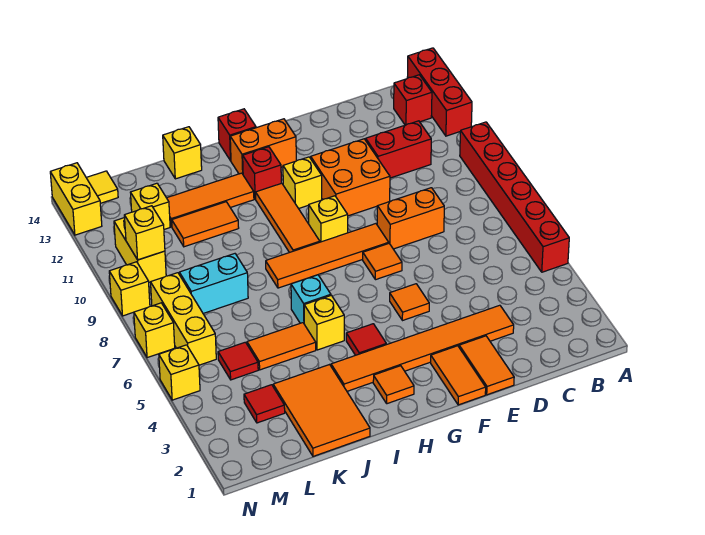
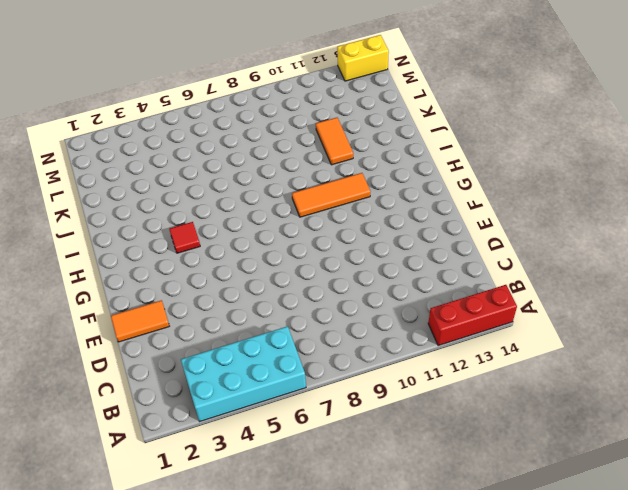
cyan brick A3:B6 level 1 -> red brick A5:A10 level 1
none -> red brick B13 level 1
none -> red brick C11:D11 level 1
none -> orange tile D3:I3 level 1
none -> orange brick D8:E8 level 1

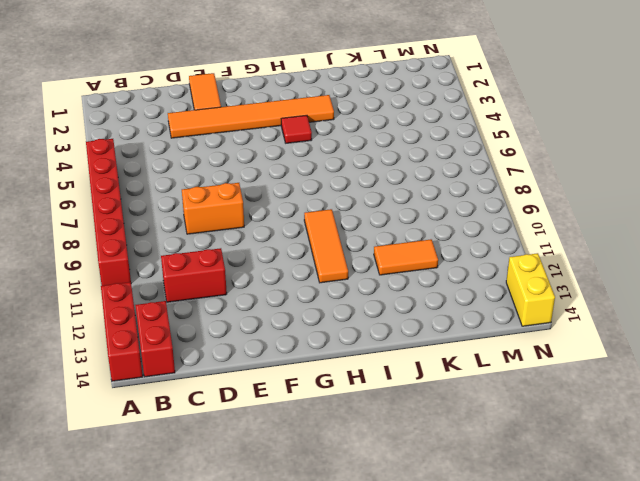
red brick B13:B14 level 1 -> red brick B13 level 1
none -> orange brick E10:F11 level 1
none -> orange tile F1:F2 level 1
none -> orange tile F5 level 1
none -> orange tile F7 level 1

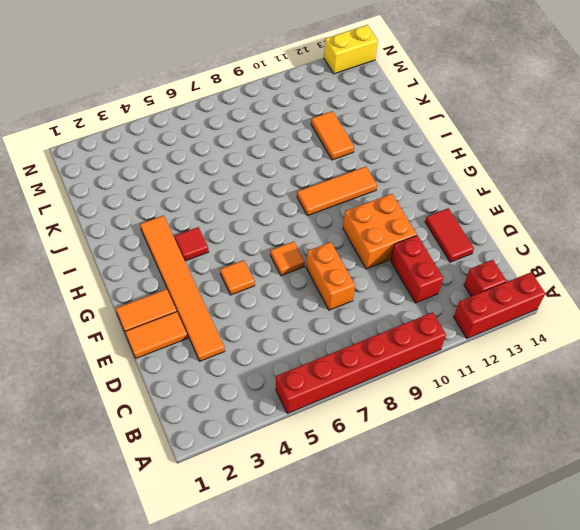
red tile D13:E13 level 1 -> none
none -> orange tile F8:I8 level 1
none -> yellow brick G9 level 1
none -> yellow brick G11 level 1
none -> orange brick G13:H13 level 1

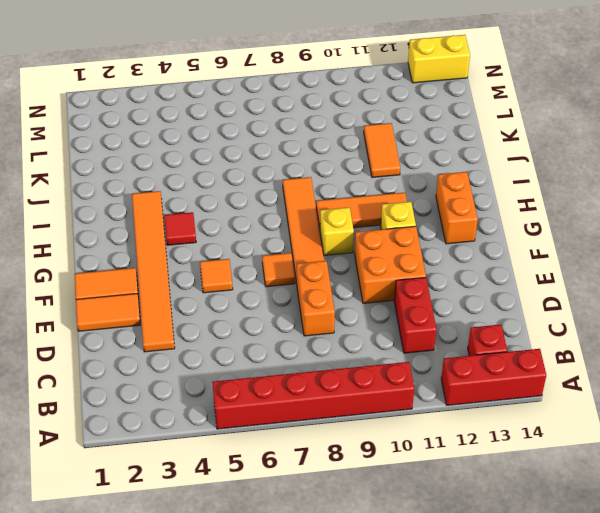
none -> orange tile H2 level 1
none -> red brick H12 level 1
none -> red brick H14 level 1
none -> yellow brick I5 level 1

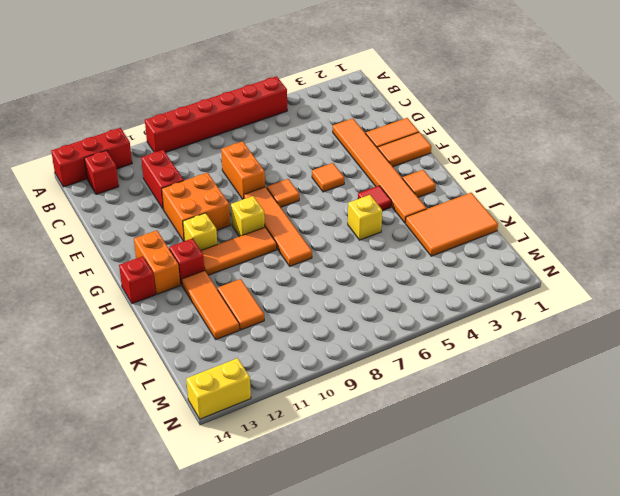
none -> cyan brick I6 level 1
none -> orange tile J5:K5 level 1
none -> yellow brick J14 level 1
none -> cyan brick K8:L8 level 1

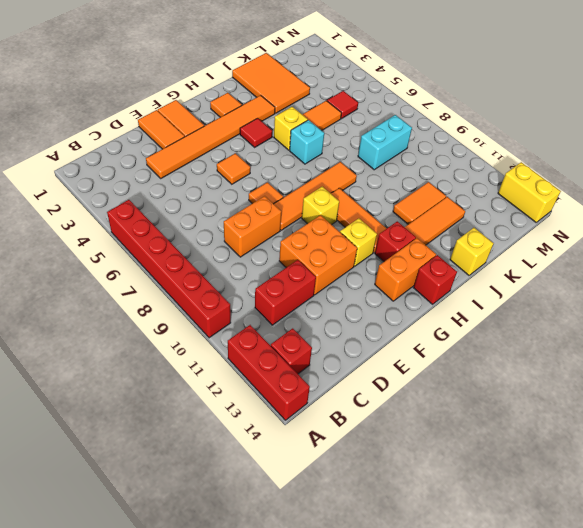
none -> red tile L3 level 1
none -> yellow brick L12 level 1
none -> yellow brick M6:M8 level 1
none -> yellow brick M10:M11 level 1

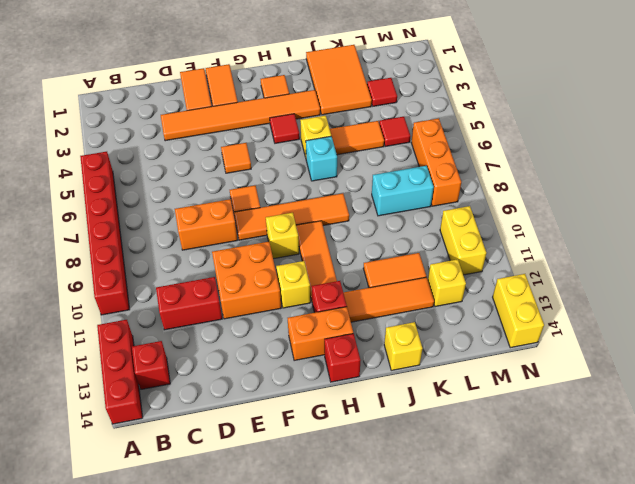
orange brick M6:M8 level 1 -> yellow brick M6:M8 level 1
none -> yellow tile M14 level 1
none -> yellow brick N5 level 1
none -> yellow brick N7 level 1
none -> yellow brick N9 level 1

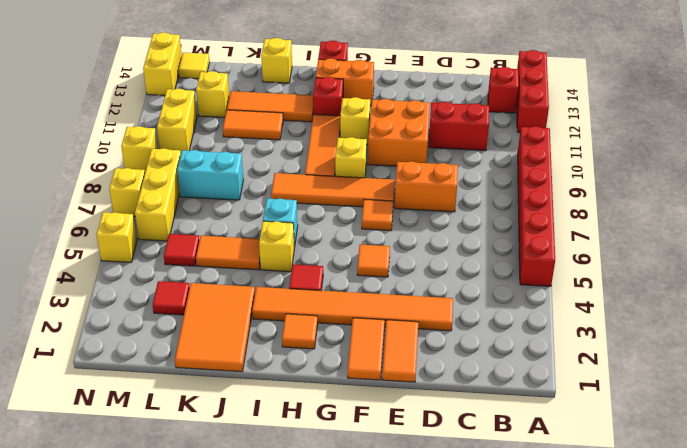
none -> yellow brick M10 level 2

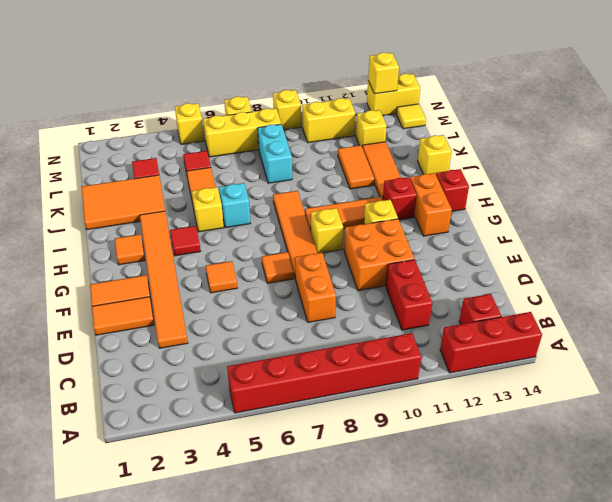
yellow brick N13 level 2 -> yellow brick M10 level 2

